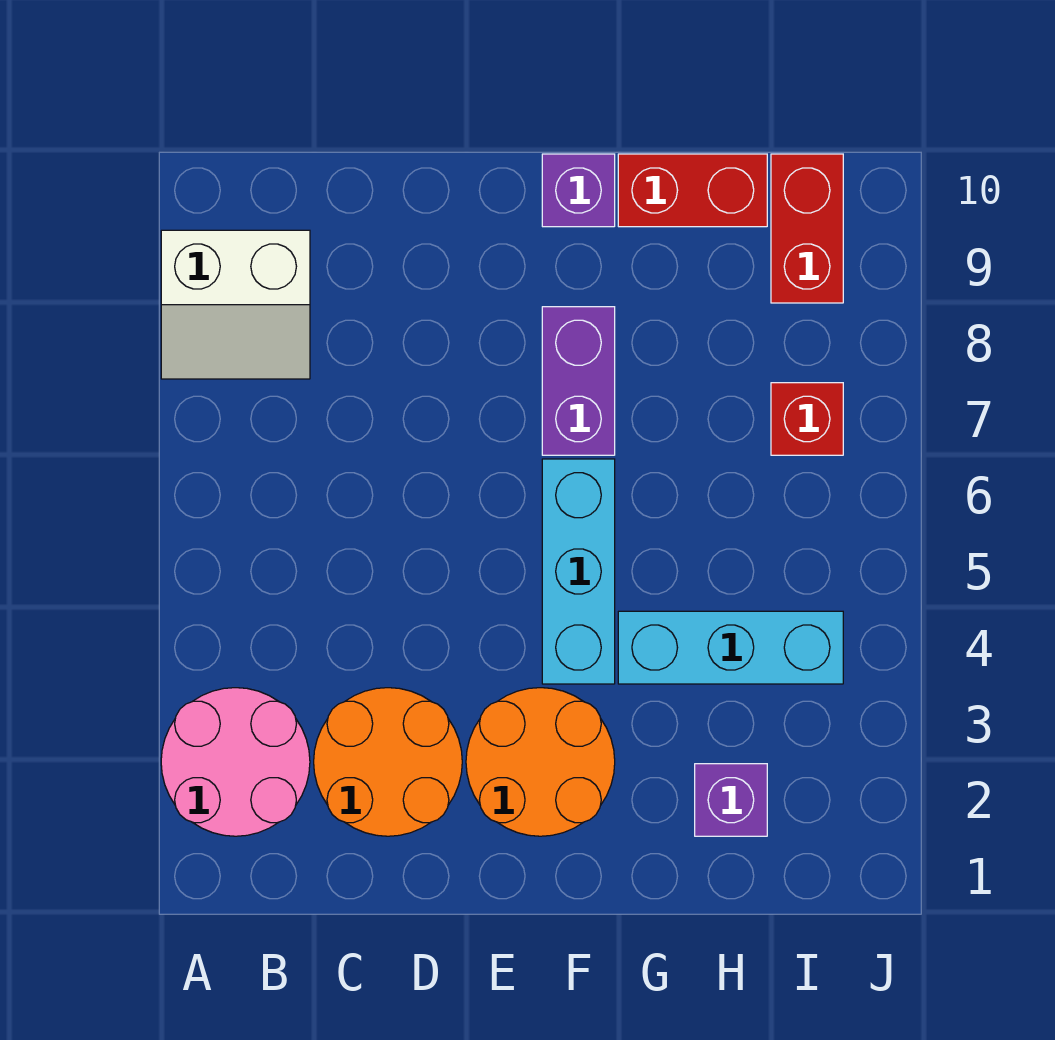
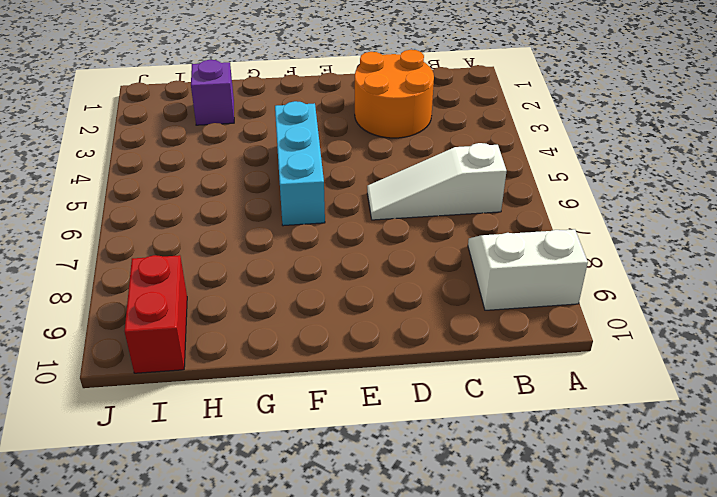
white slope B6:D6 level 1 top B -> none
none -> pink round brick A2:B3 level 1
none -> orange round brick E2:F3 level 1
none -> purple brick F7:F8 level 1

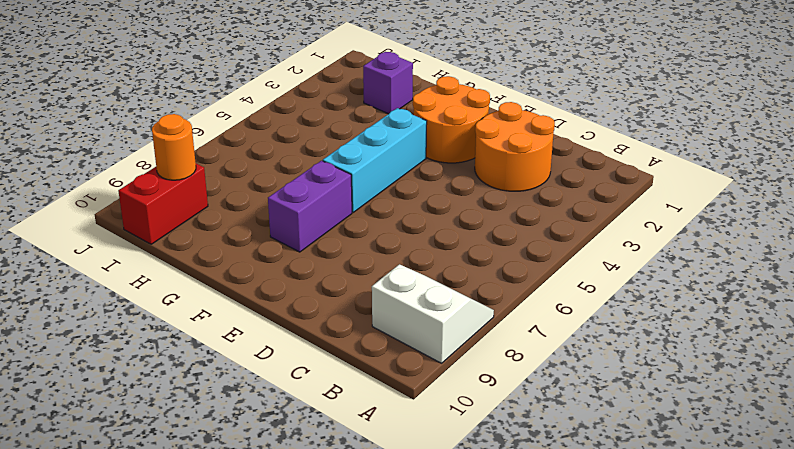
orange round brick I9 level 2 -> none
none -> pink round brick A2:B3 level 1
none -> purple brick F10 level 1
none -> cyan brick G4:I4 level 1

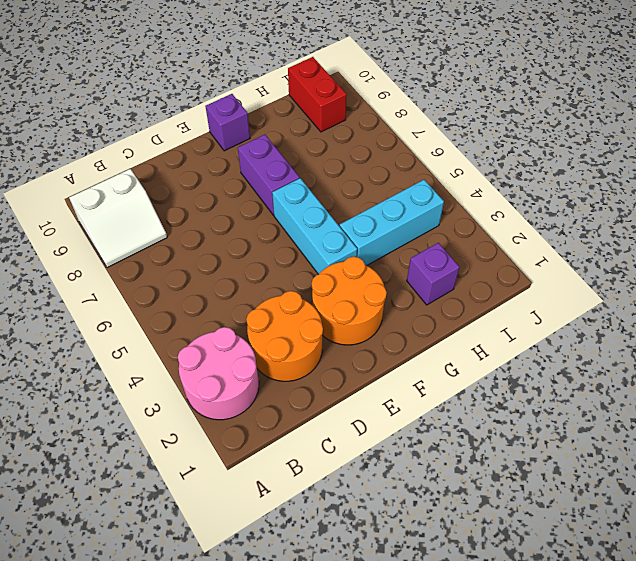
none -> red brick G10:H10 level 1
none -> red brick I7 level 1

